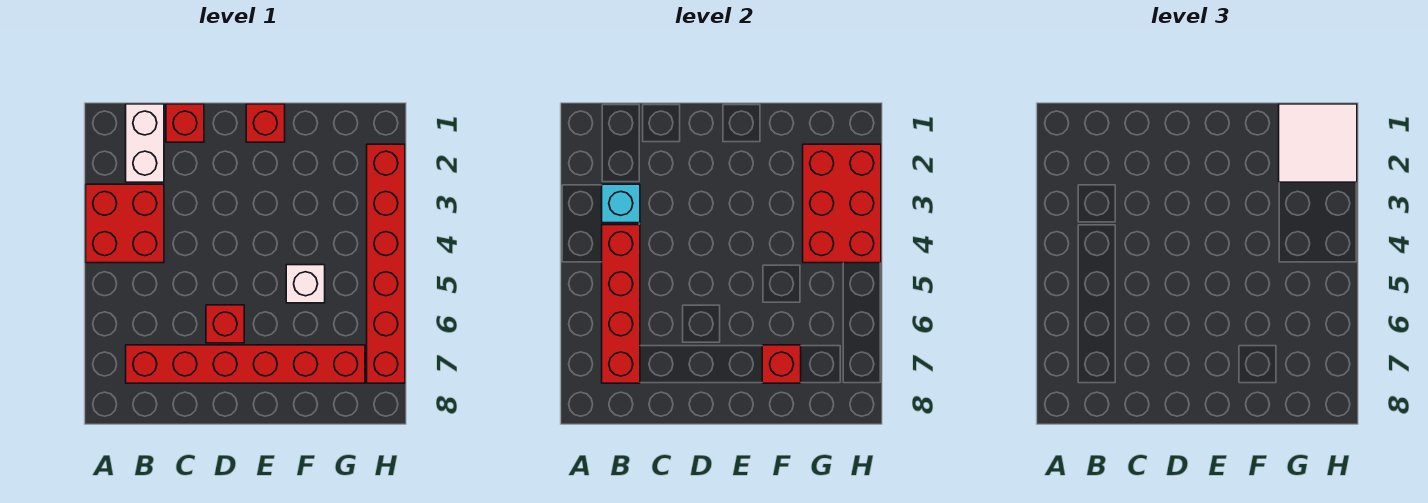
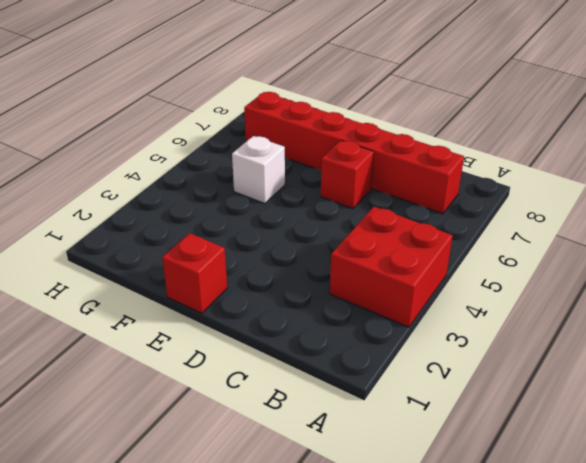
none -> white brick B1:B2 level 1
none -> red brick C1 level 1
none -> red brick H2:H7 level 1

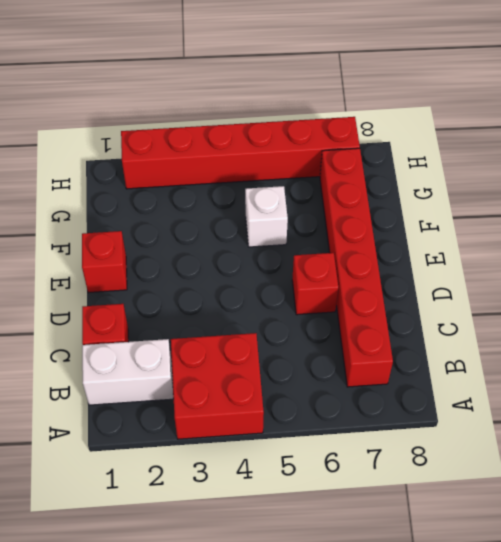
none -> cyan brick B3 level 2
none -> red brick B4:B7 level 2
none -> red brick F7 level 2

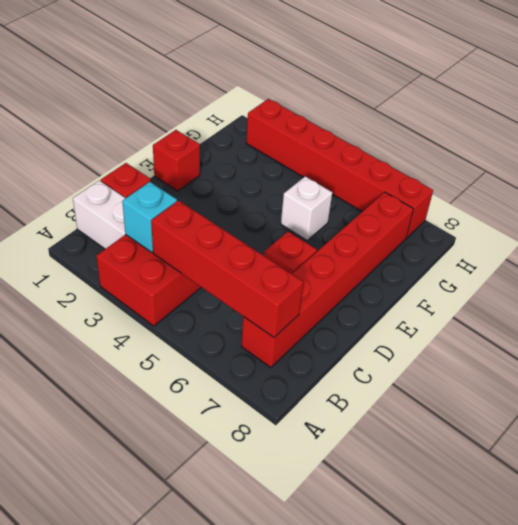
none -> red brick F7 level 2
none -> red brick G2:H4 level 2
none -> white tile G1:H2 level 3

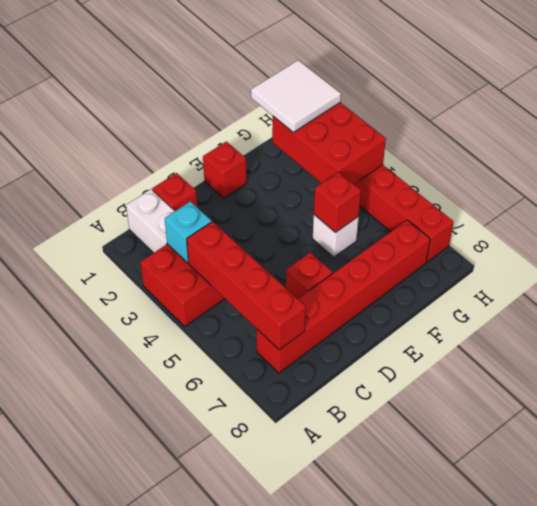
red brick F5 level 2 -> red brick F7 level 2

